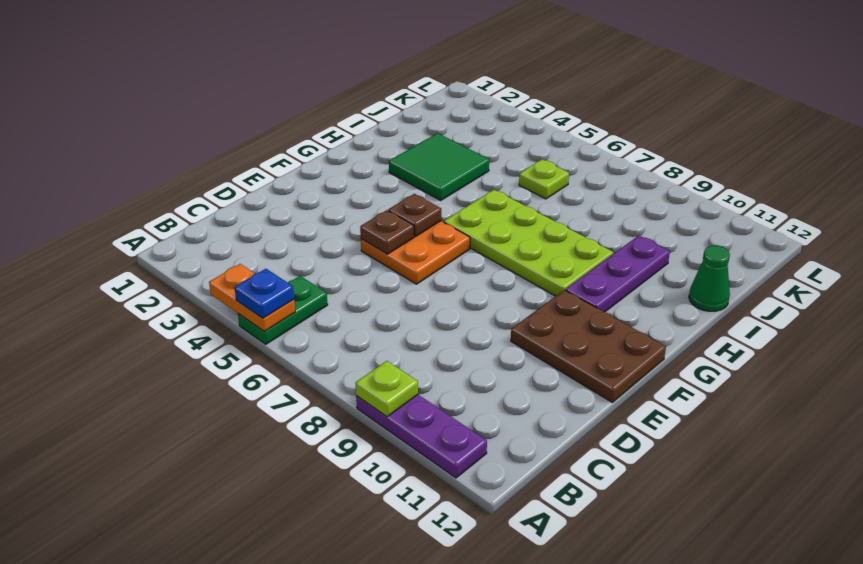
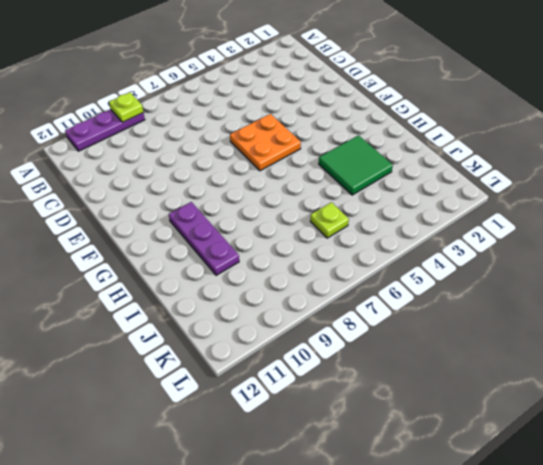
none -> green plate A5:B5 level 1
none -> brown plate E10:F12 level 1
none -> lime plate G6:H9 level 1

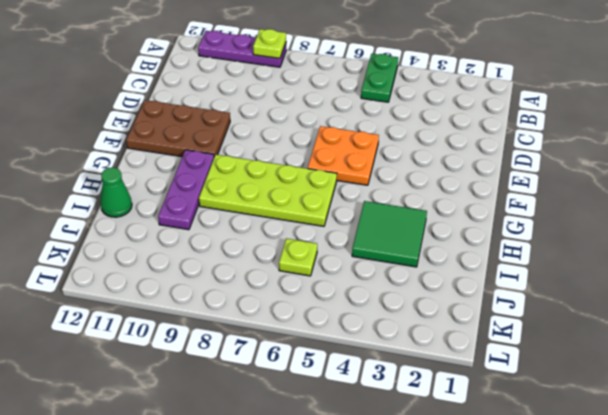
none -> orange plate A4:A5 level 2
none -> brown plate E5 level 2
none -> brown plate F5 level 2

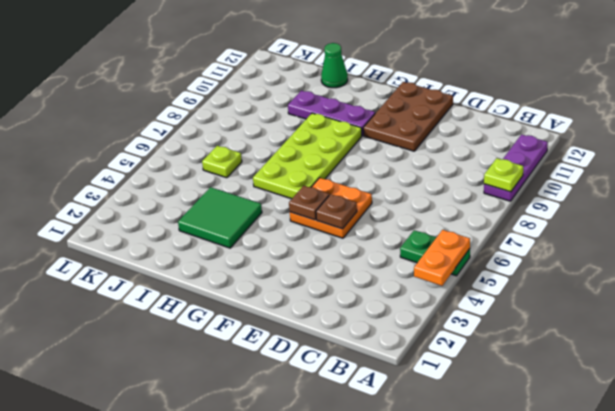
none -> blue plate A5 level 3

